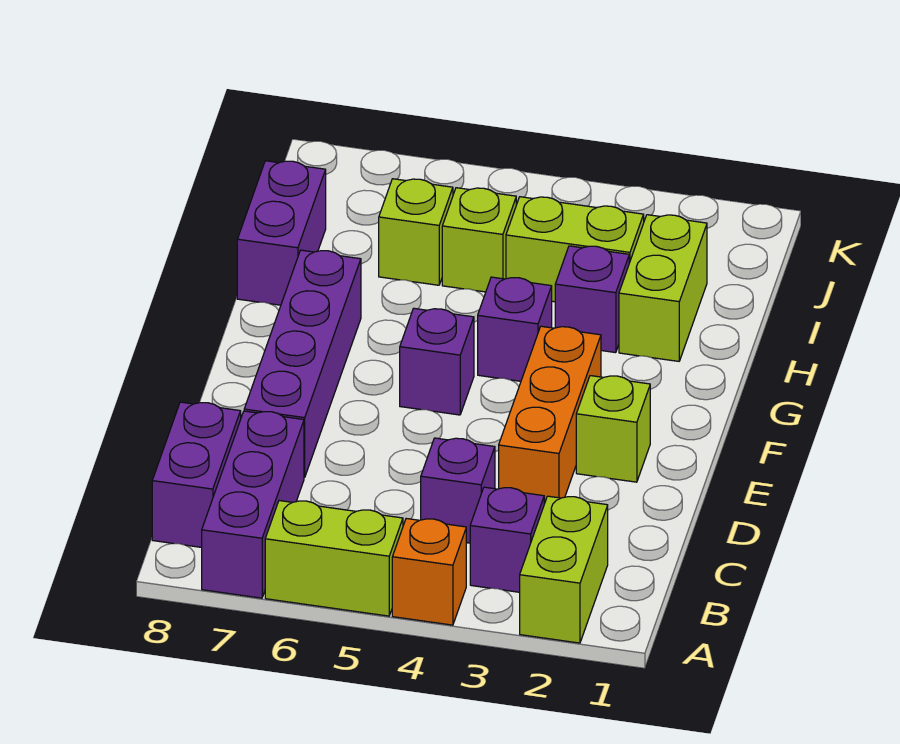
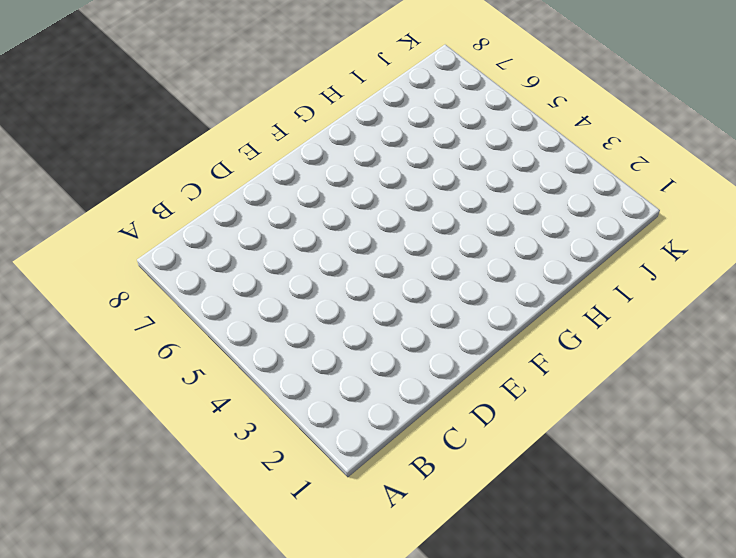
none -> lime brick A2:B2 level 1
none -> orange brick A4 level 1
none -> lime brick A5:A6 level 1

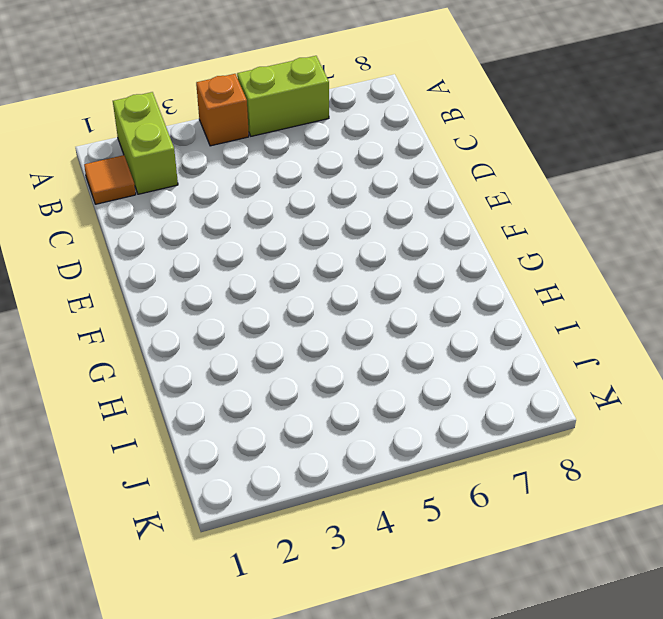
orange tile B1 level 1 -> none
none -> purple brick A7:C7 level 1
none -> purple brick B3 level 1
none -> purple brick B8:C8 level 1

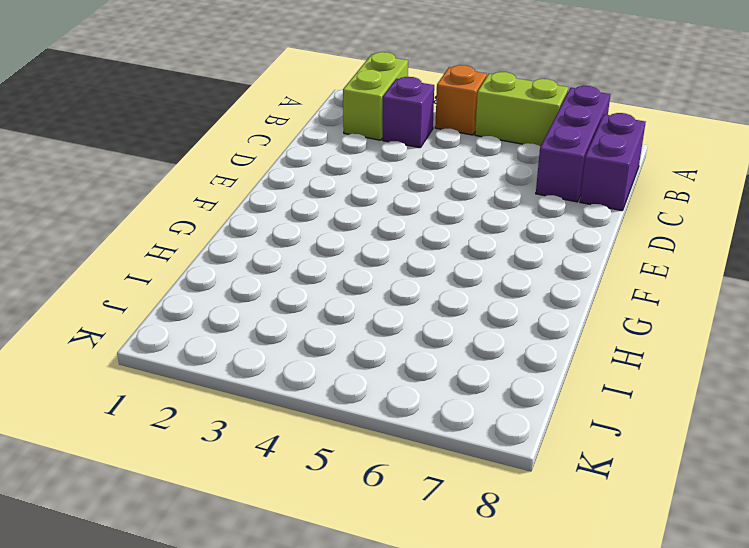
none -> purple brick C4 level 1
none -> orange brick D3:F3 level 1
none -> purple brick D7:G7 level 1

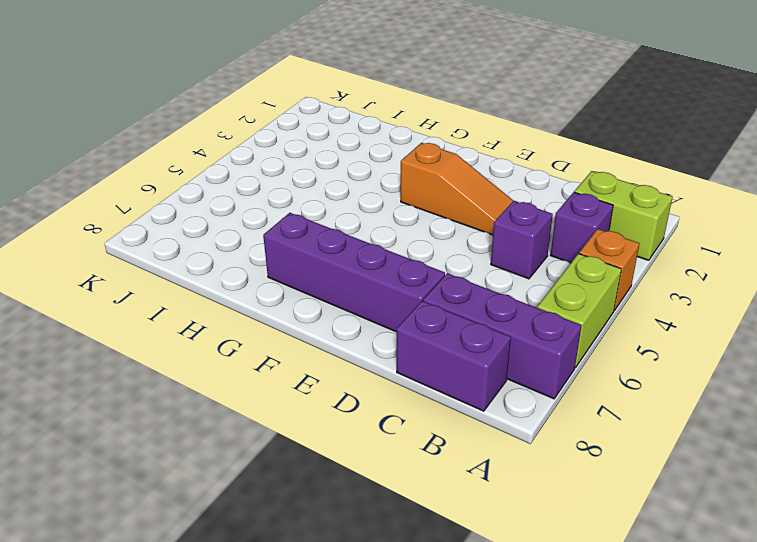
orange slope D3:F3 level 1 top F -> orange brick D3:F3 level 1
none -> lime brick E2 level 1
none -> purple brick F5 level 1
none -> purple brick G4 level 1

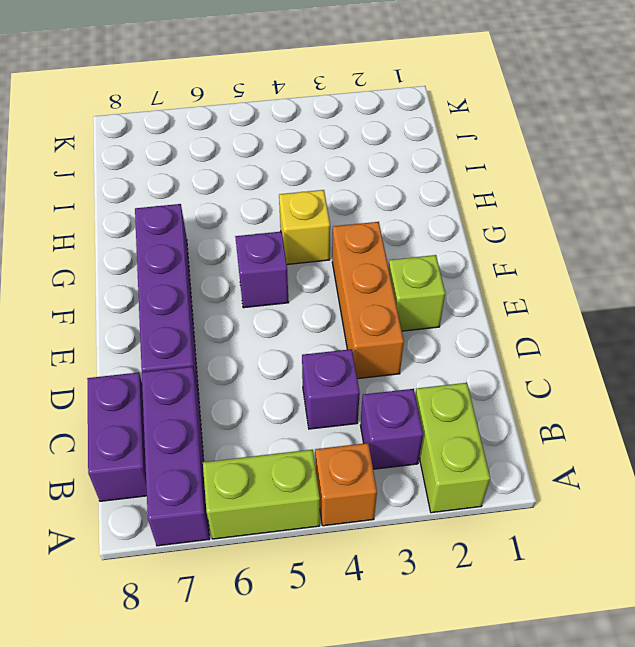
yellow brick G4 level 1 -> purple brick G4 level 1
none -> lime brick H2:I2 level 1
none -> purple brick H3 level 1
none -> purple brick H8:I8 level 1

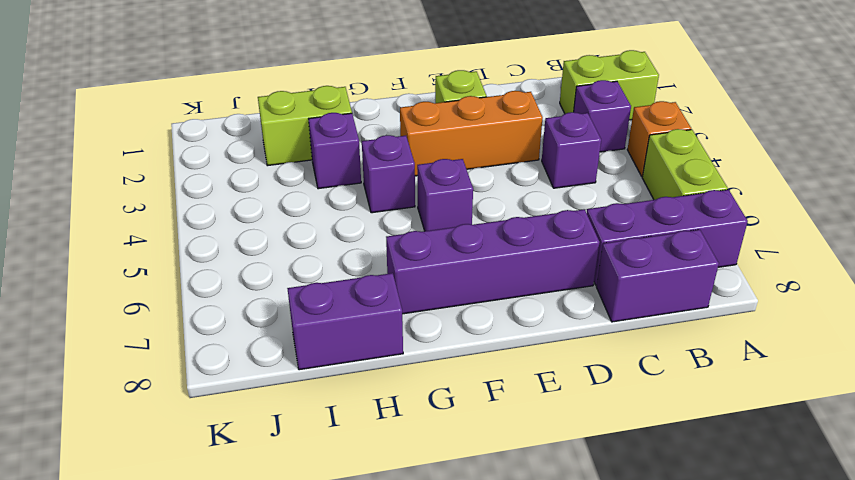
none -> lime brick I3:I4 level 1
none -> lime brick I5 level 1
none -> lime brick I6 level 1

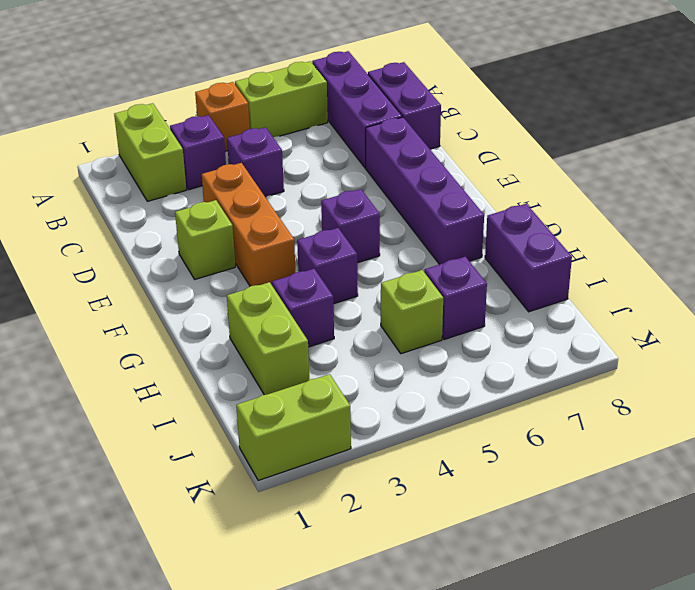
purple brick I6 level 1 -> lime brick I6 level 1
lime brick K1:K2 level 1 -> lime brick I3:I4 level 1

